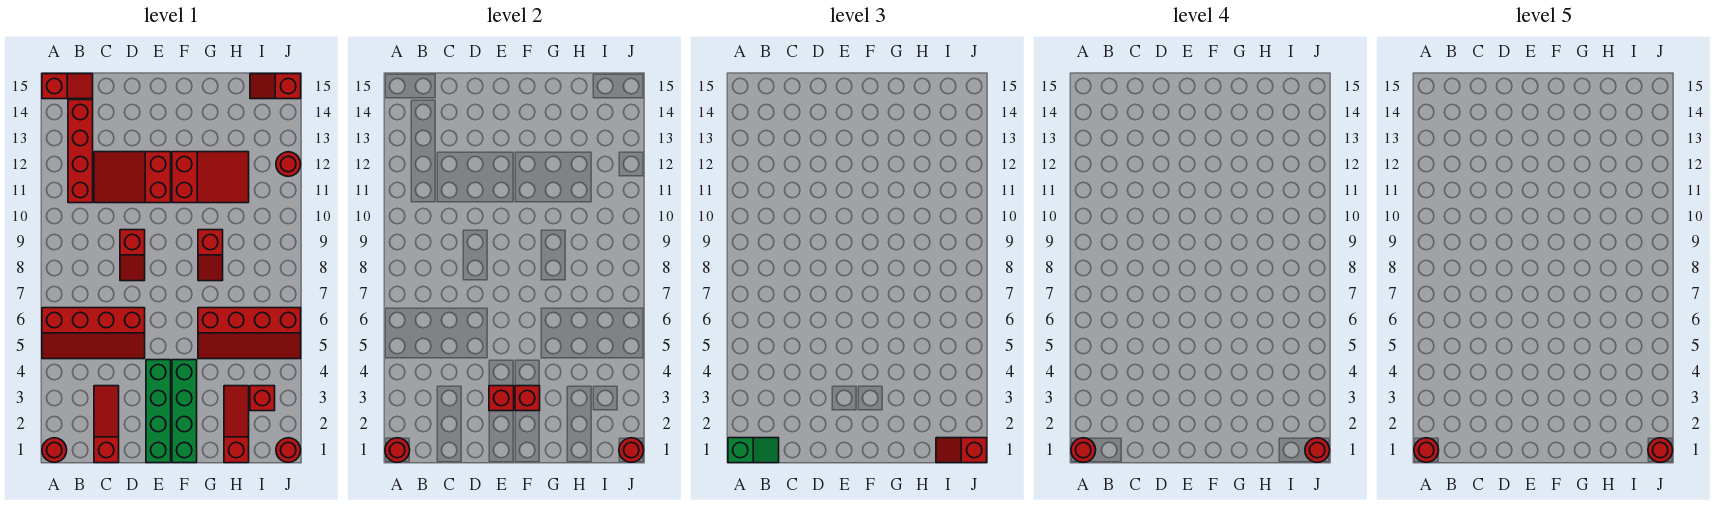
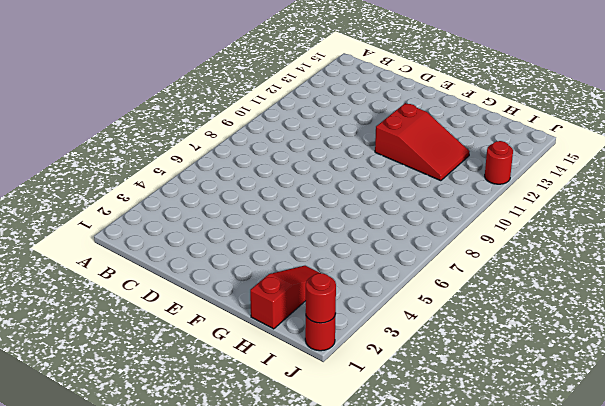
none -> red round brick A1 level 1
none -> red slope A5:D6 level 1 top 6
none -> red slope A15:B15 level 1 top A

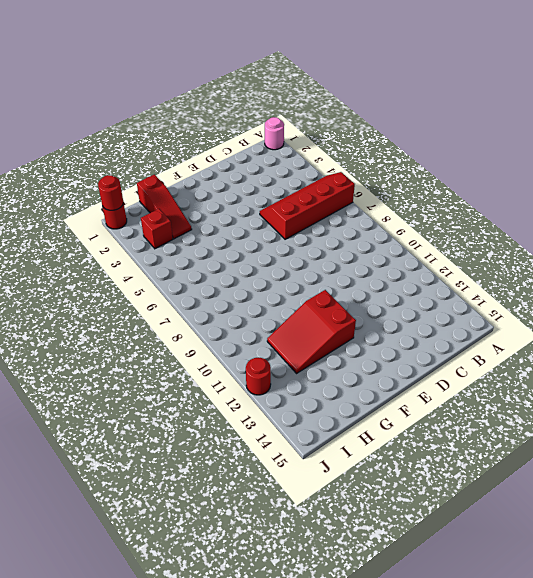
pink round brick A1 level 1 -> red round brick A1 level 1
none -> red slope A15:B15 level 1 top A
none -> red brick B11:B14 level 1
none -> red slope C1:C3 level 1 top 1

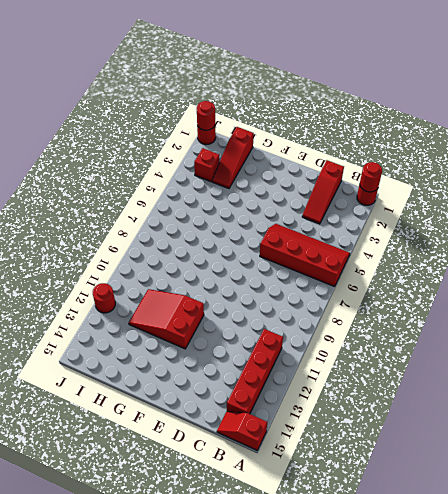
none -> red slope C11:E12 level 1 top E
none -> red slope D8:D9 level 1 top 9
none -> green brick E1:E4 level 1

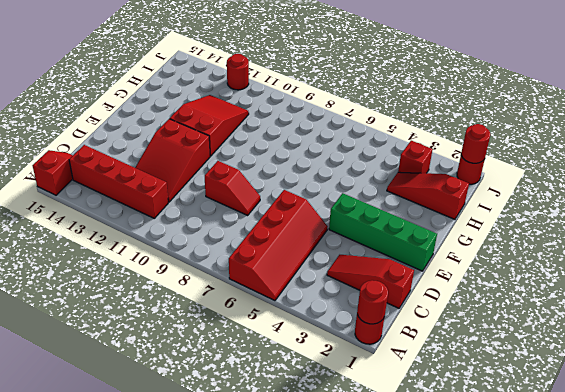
none -> green brick F1:F4 level 1
none -> red slope G5:J6 level 1 top 6
none -> red slope G8:G9 level 1 top 9

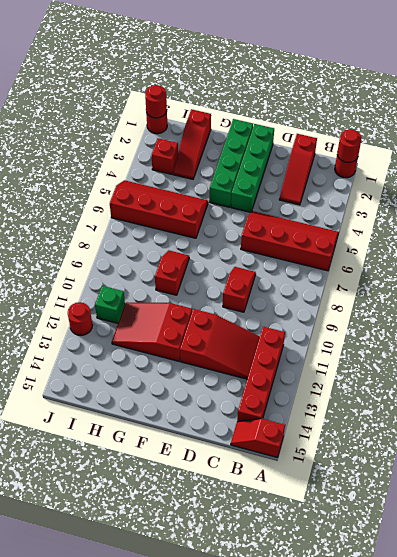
green brick I11 level 1 -> none
none -> red slope I15:J15 level 1 top J
none -> red brick E3 level 2
none -> red brick F3 level 2

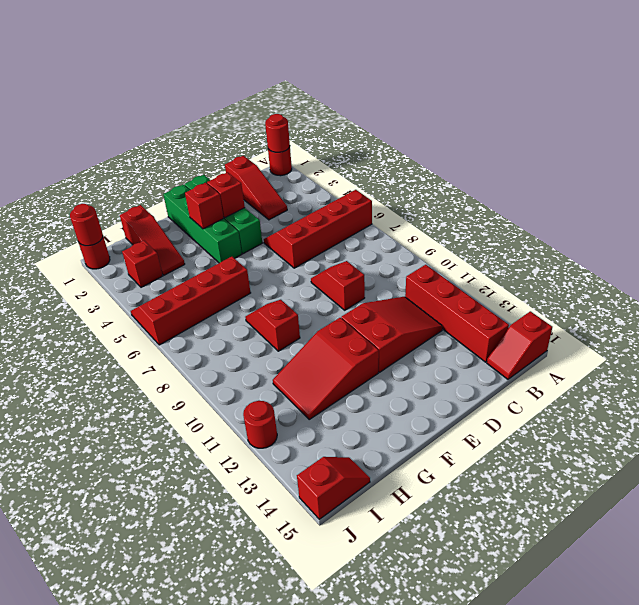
none -> green slope A1:B1 level 3 top A
none -> red slope I1:J1 level 3 top J
none -> red round brick A1 level 4

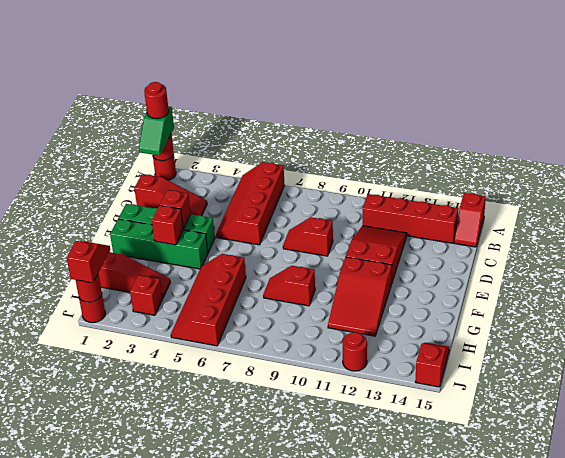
none -> red round brick J1 level 4
none -> red round brick A1 level 5
none -> red round brick J1 level 5

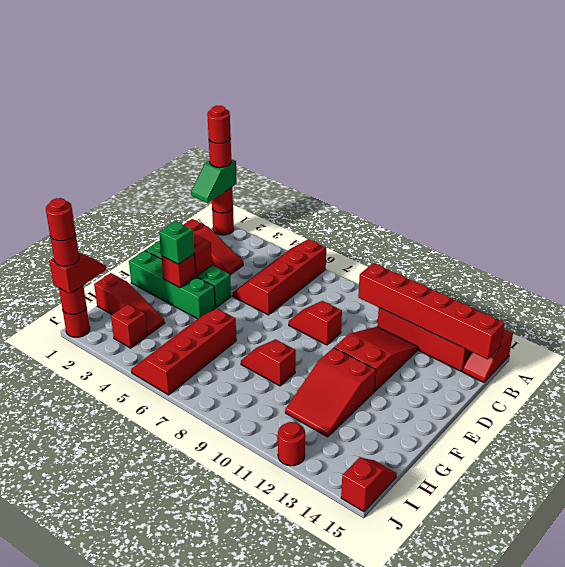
red brick B10:B15 level 2 -> none
green brick F3 level 3 -> none

